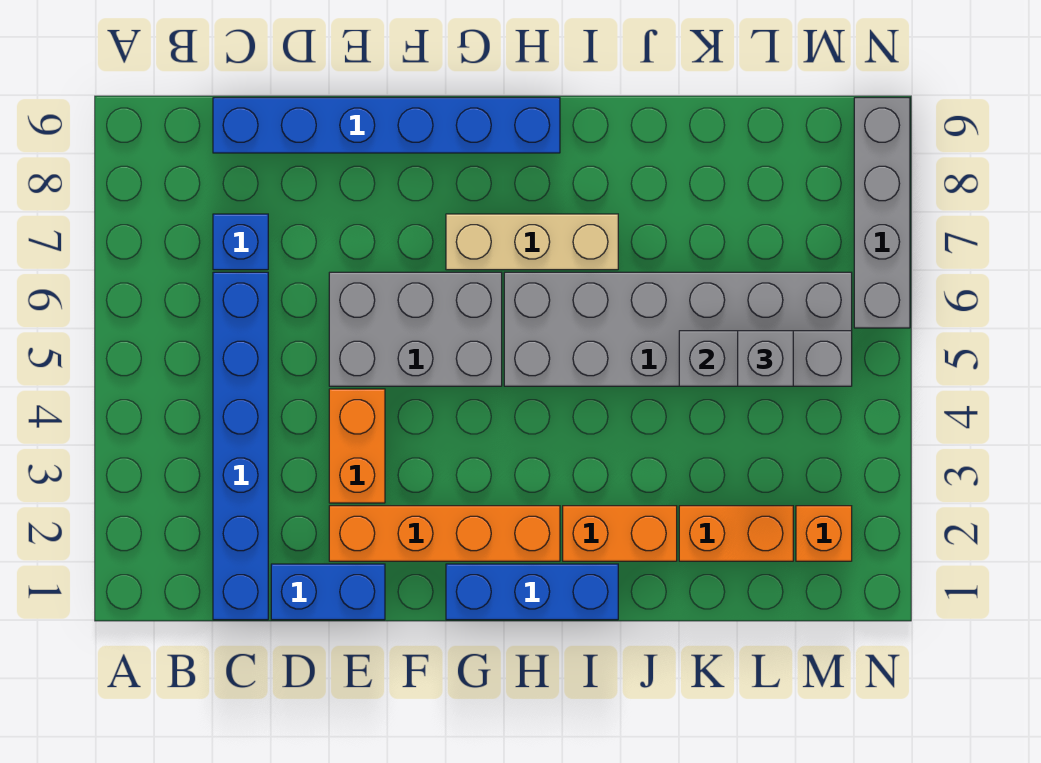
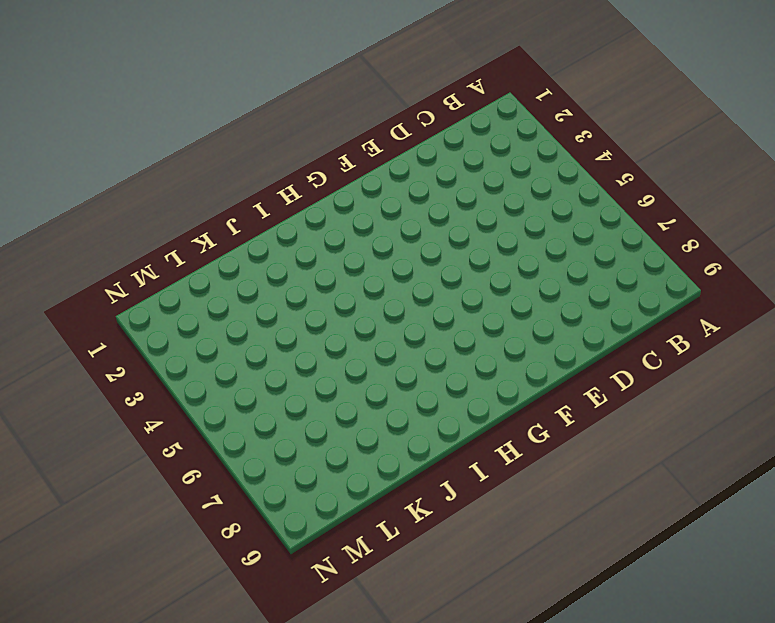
none -> blue brick C1:C6 level 1
none -> blue brick C7 level 1
none -> blue brick C9:H9 level 1

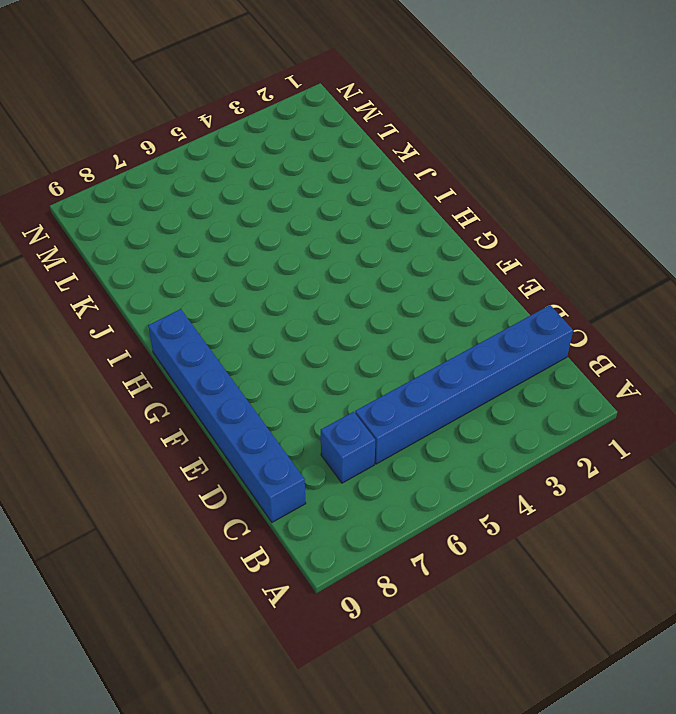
none -> blue brick D1:E1 level 1
none -> orange brick E2:H2 level 1
none -> orange brick E3:E4 level 1

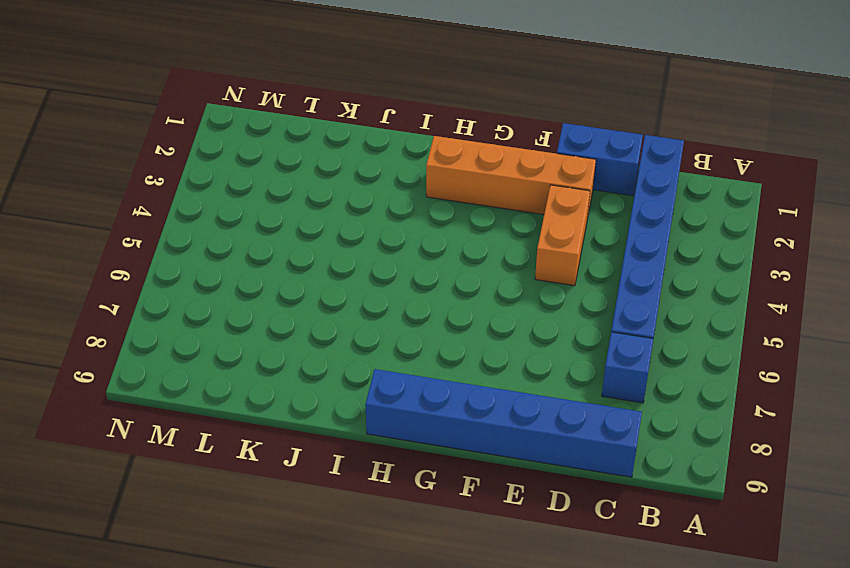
none -> grey brick E5:G6 level 1
none -> blue brick G1:I1 level 1
none -> tan brick G7:I7 level 1

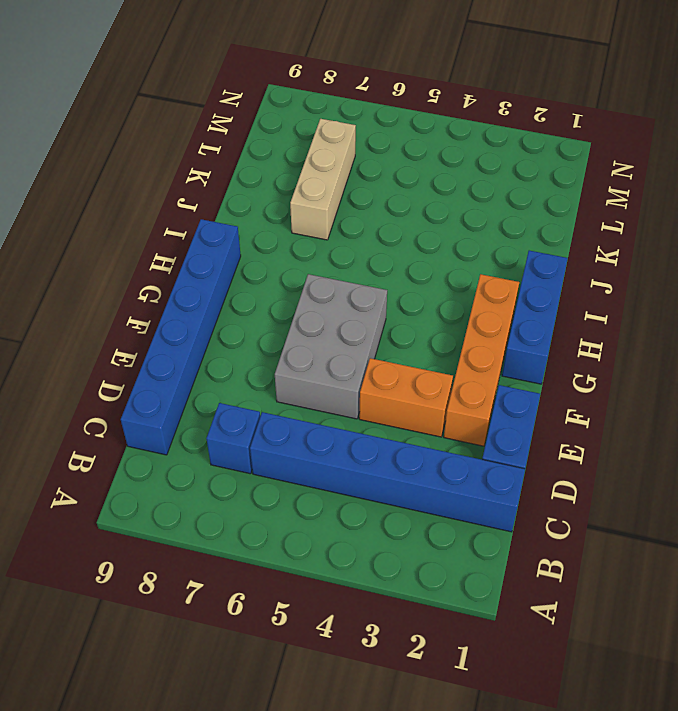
tan brick J7:L7 level 1 -> tan brick G7:I7 level 1
none -> grey brick H5:M6 level 1
none -> orange brick I2:J2 level 1
none -> orange brick K2:L2 level 1

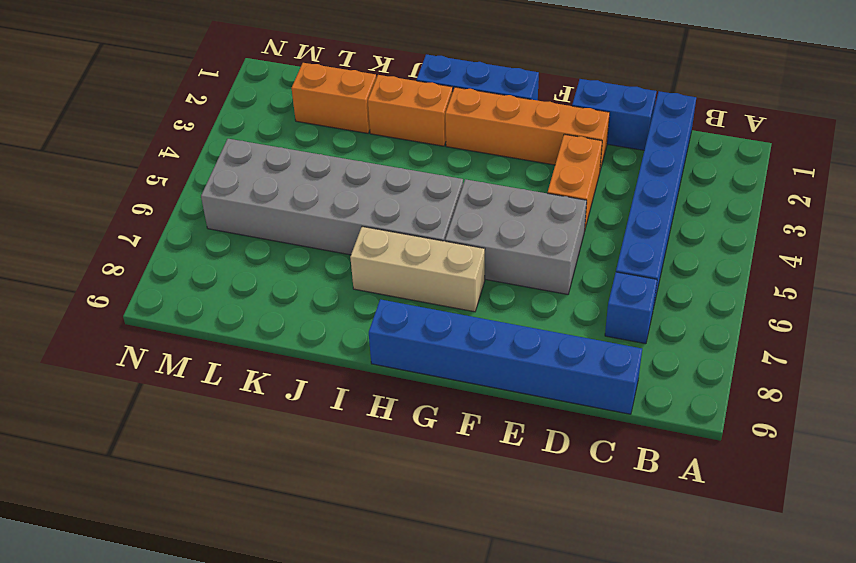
none -> orange brick M2 level 1
none -> grey brick N6:N9 level 1
none -> grey brick K5:M5 level 2

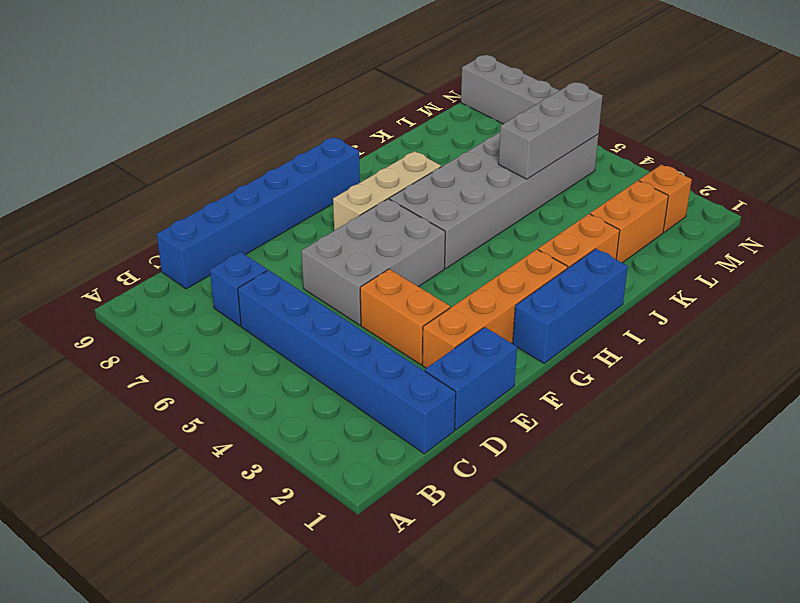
none -> grey brick L5 level 3

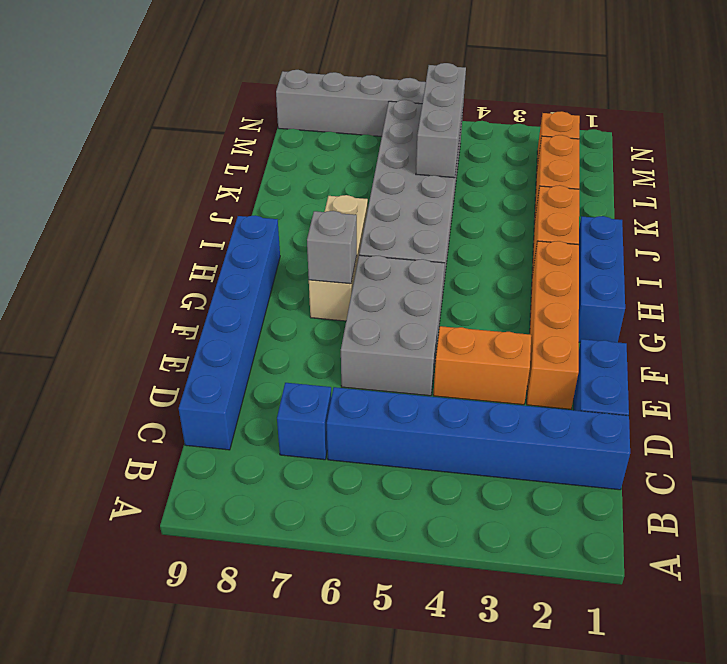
grey brick G7 level 2 -> grey brick L5 level 3

